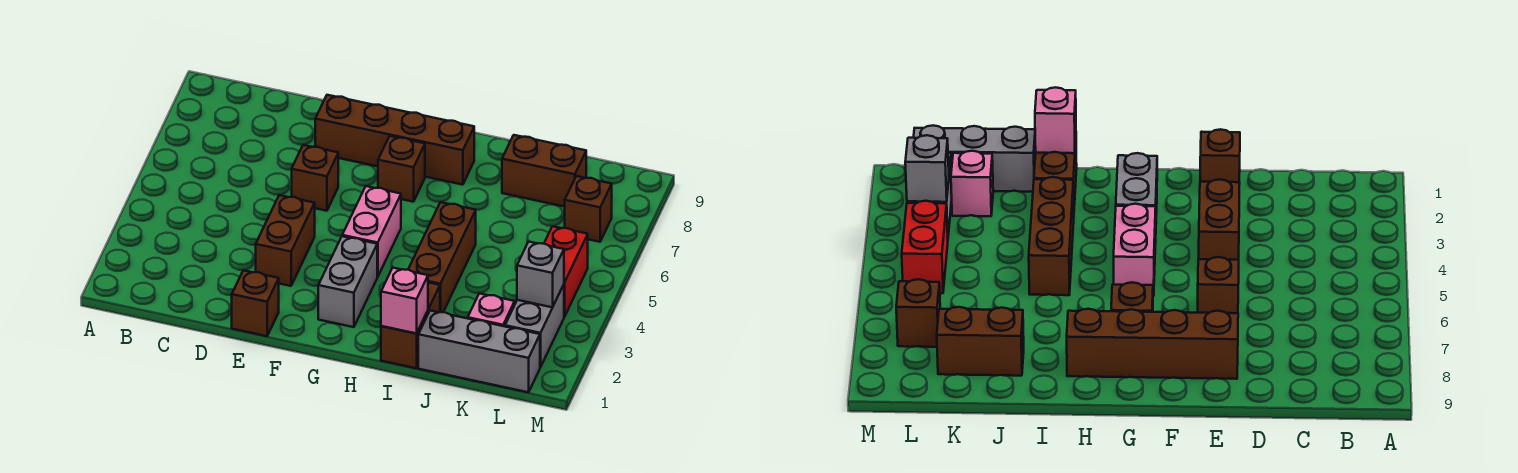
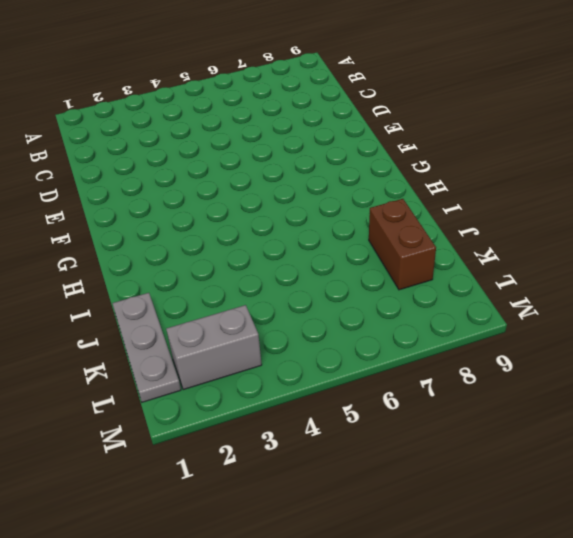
grey plate J1:L1 level 1 -> grey brick J1:L1 level 1
none -> brown brick E1 level 1
none -> brown brick E3:E4 level 1
none -> brown brick E6 level 1

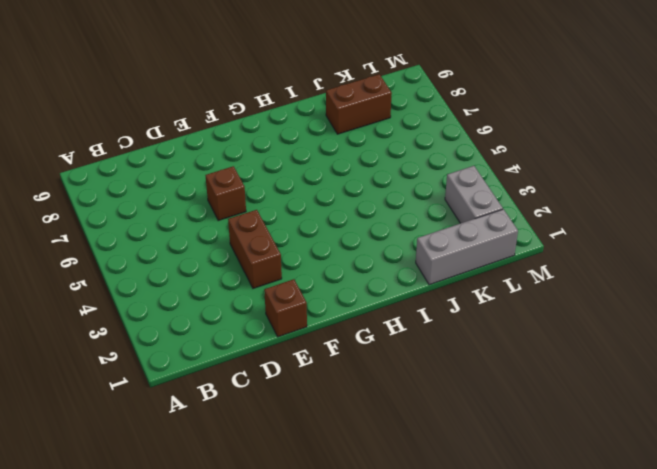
none -> brown brick E8:H8 level 1
none -> grey brick G2:G3 level 1
none -> pink brick G4:G5 level 1

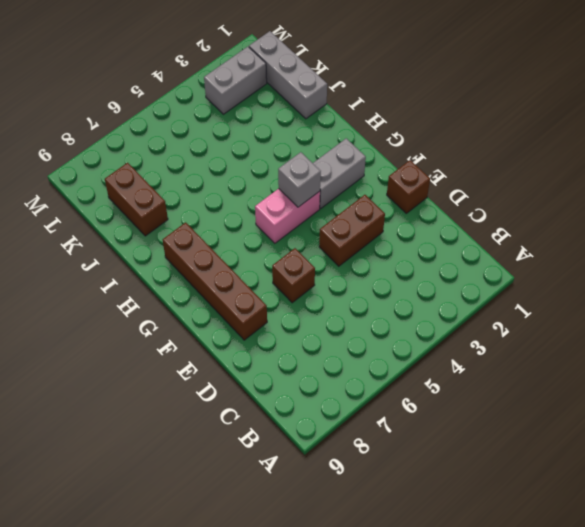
grey brick G4 level 2 -> grey brick L3 level 2
none -> brown brick G7 level 1
none -> brown brick I1:I2 level 1
none -> brown brick I3:I5 level 1

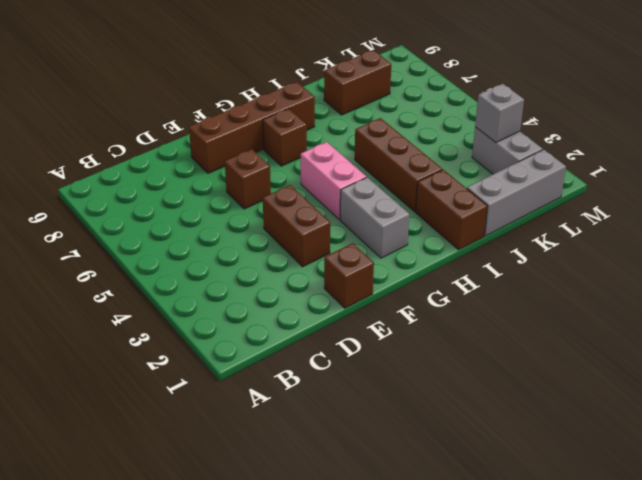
none -> pink brick K2 level 1
none -> red brick L4:L5 level 1
none -> brown brick L7 level 1

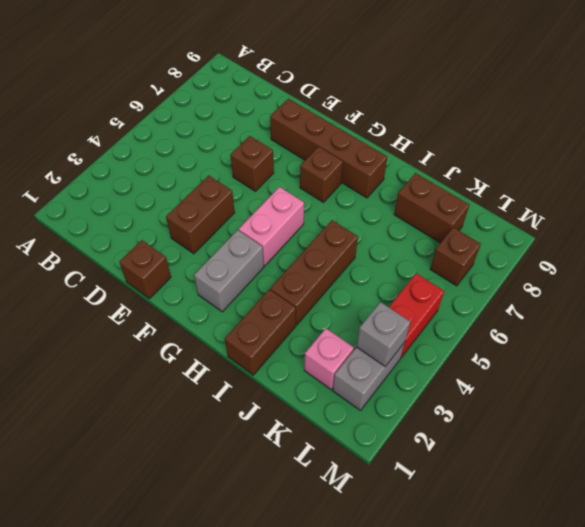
none -> grey brick J1:L1 level 1
none -> pink brick I1 level 2

